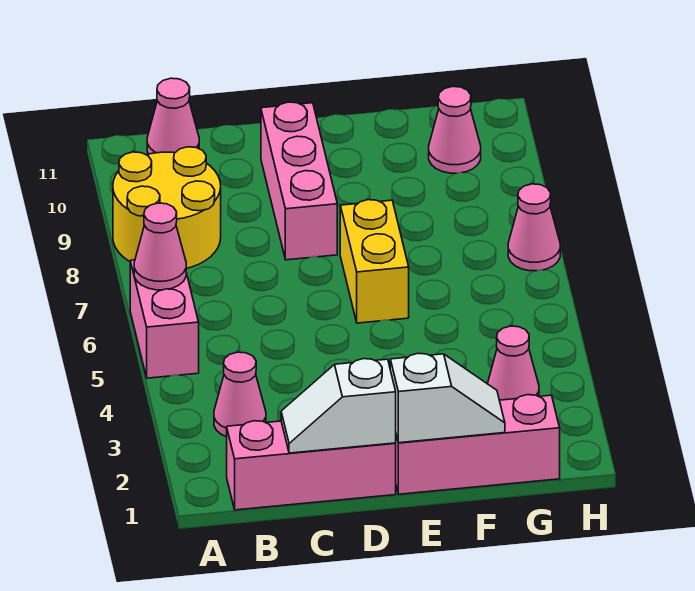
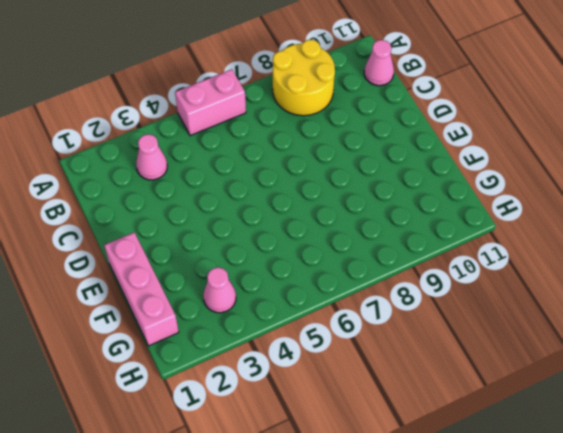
none -> pink brick B1:D1 level 1
none -> pink brick D8:D10 level 1
none -> yellow brick E6:E7 level 1

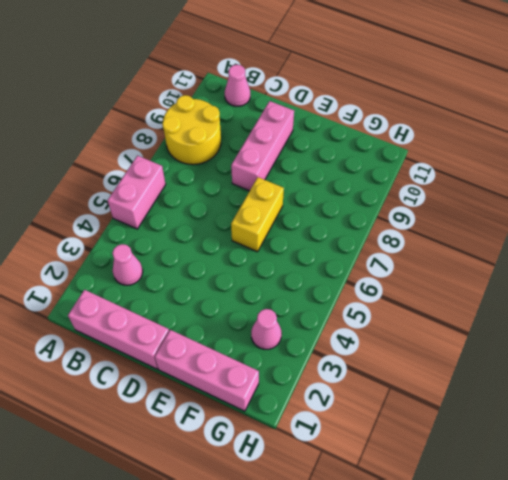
none -> pink cone G10 level 1
none -> pink cone H7 level 1
none -> pink cone A6 level 2

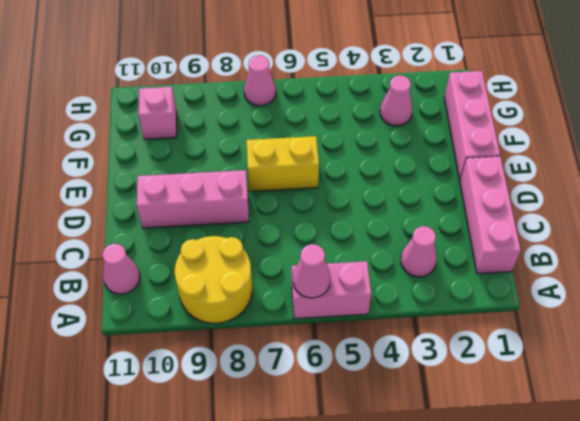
pink brick G10 level 1 -> pink cone G10 level 1
none -> white slope C1:D1 level 2 top D
none -> white slope E1:F1 level 2 top E

